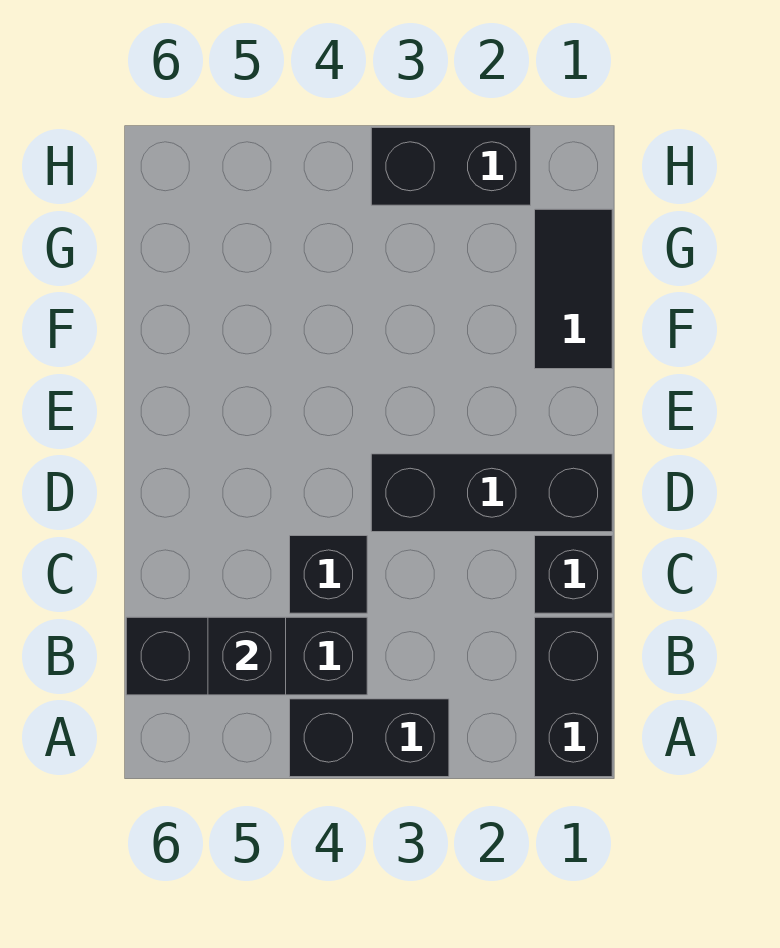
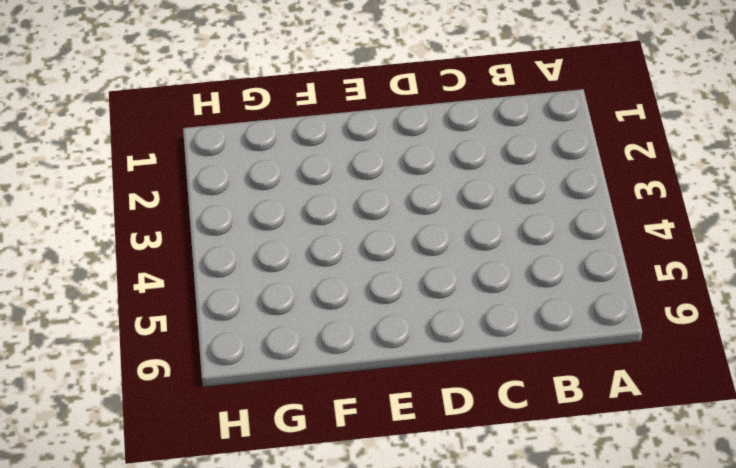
none -> black brick A1:B1 level 1
none -> black brick A3:A4 level 1

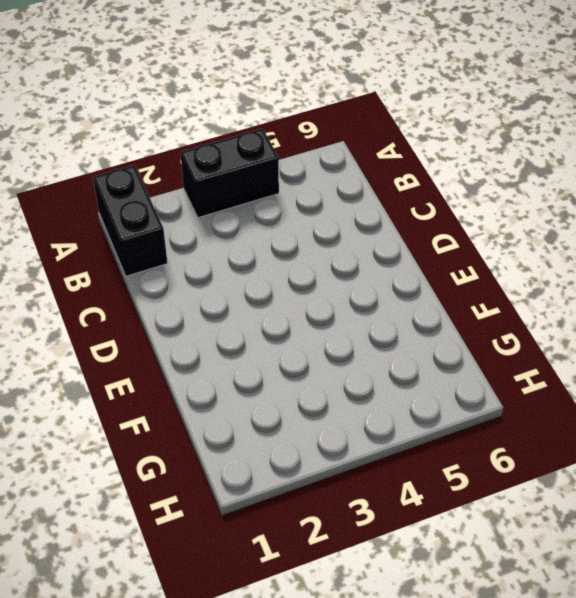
none -> black brick B4:B6 level 1
none -> black brick C1 level 1

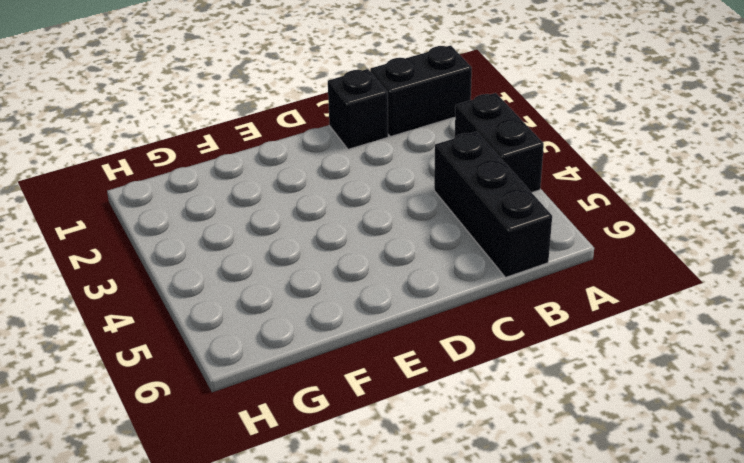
none -> black brick C4 level 1
none -> black brick D1:D3 level 1

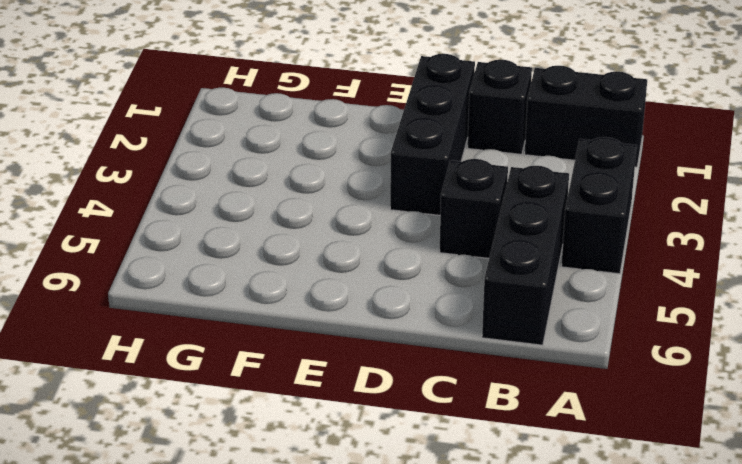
none -> black tile F1:G1 level 1
none -> black brick H2:H3 level 1

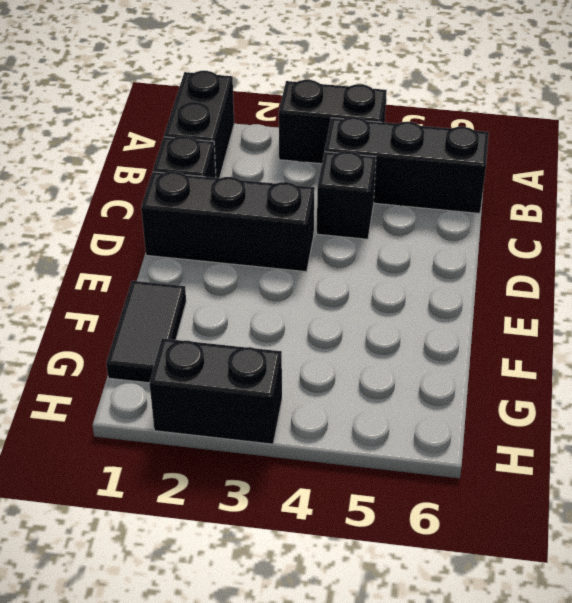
none -> black brick B5 level 2

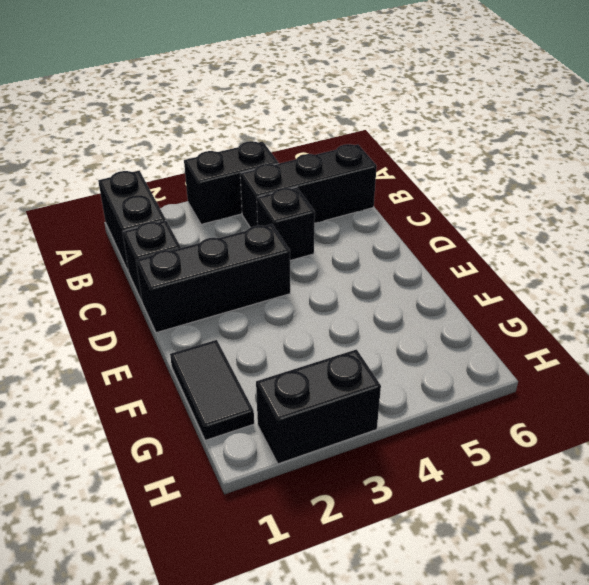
none -> black brick B5 level 2

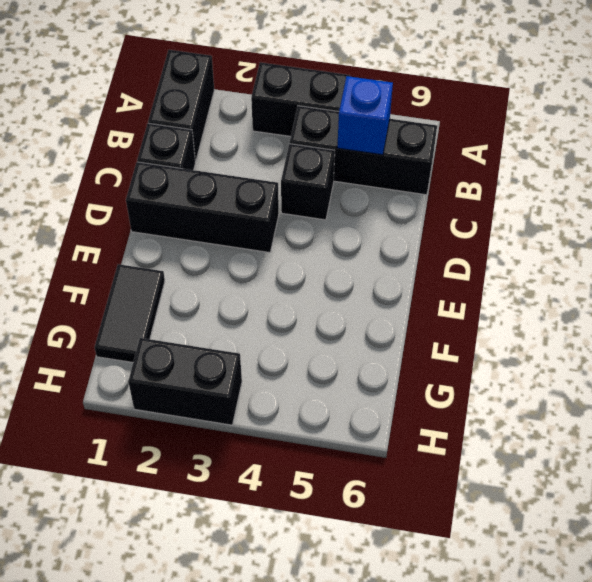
blue brick B5 level 2 -> black brick B5 level 2

